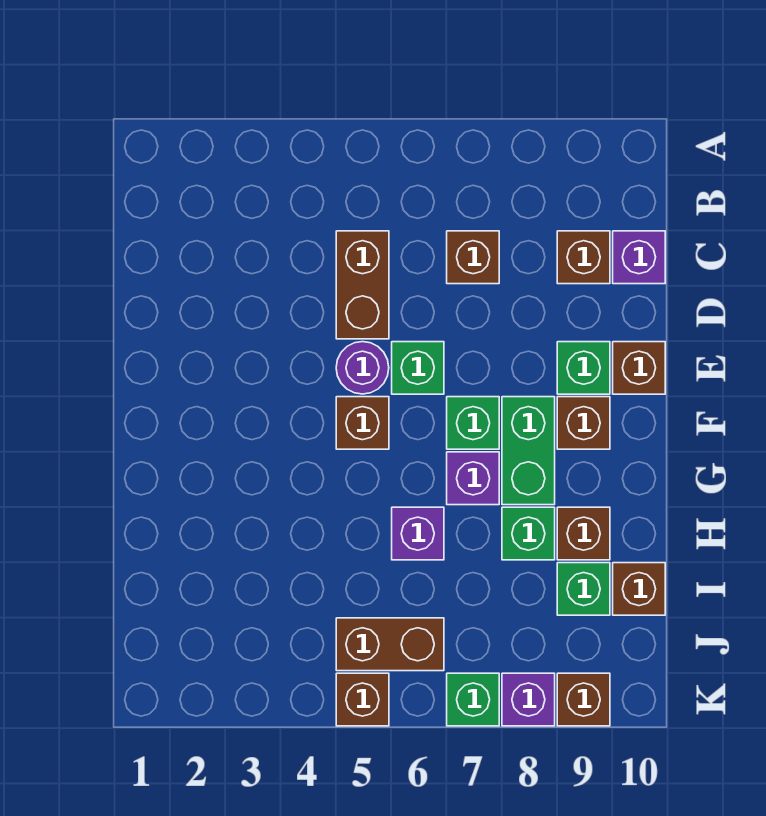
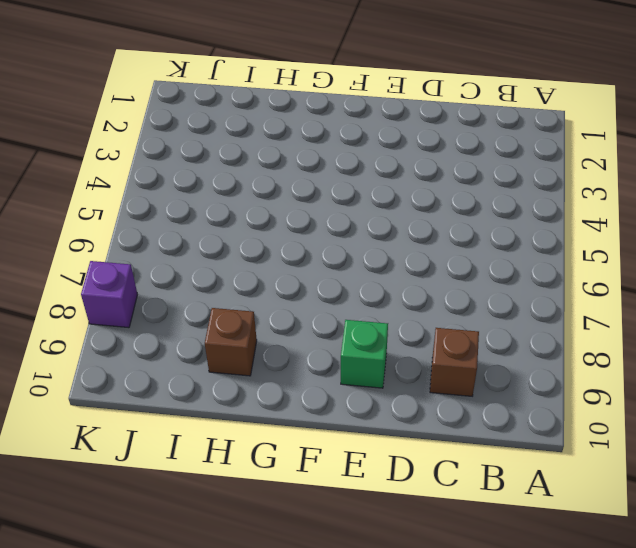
none -> brown brick C5:D5 level 1
none -> brown brick C7 level 1
none -> purple brick C10 level 1

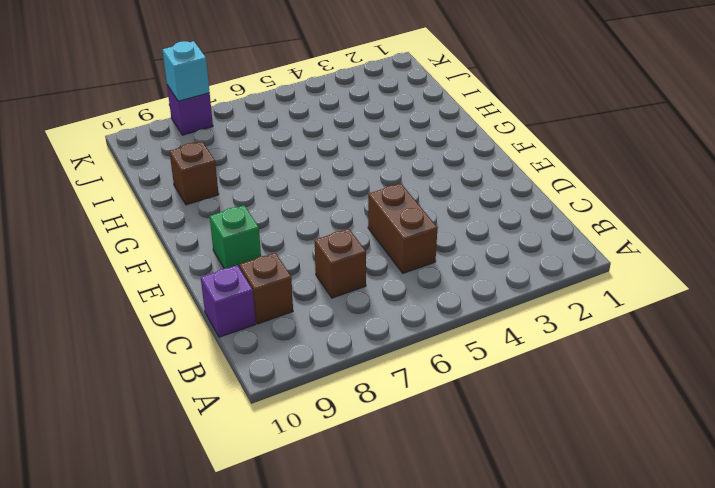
cyan brick K8 level 2 -> none
none -> purple round brick E5 level 1
none -> green brick E6 level 1
none -> brown brick E10 level 1

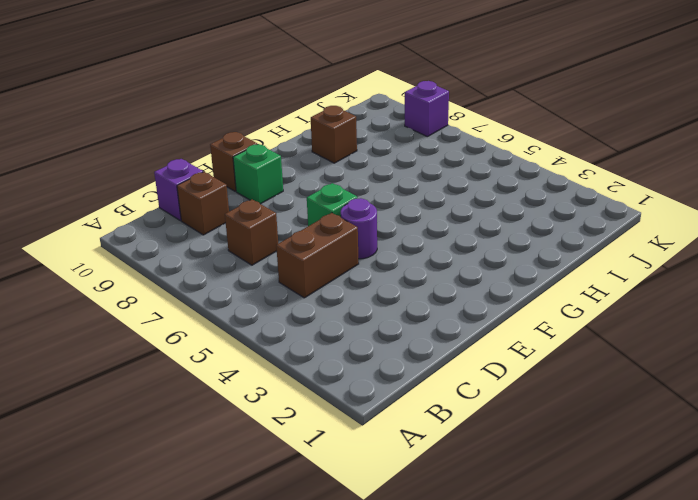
none -> brown brick F5 level 1
none -> green brick F7 level 1
none -> green brick F8:G8 level 1

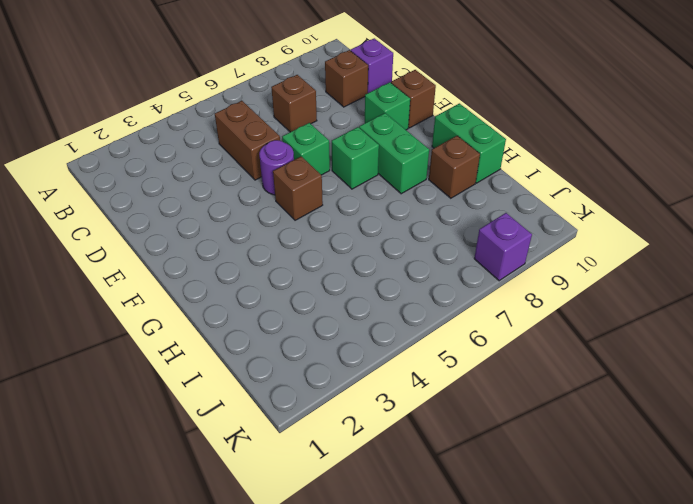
green brick G10:H10 level 1 -> none
none -> brown brick F9 level 1
none -> purple brick G7 level 1
none -> purple brick H6 level 1

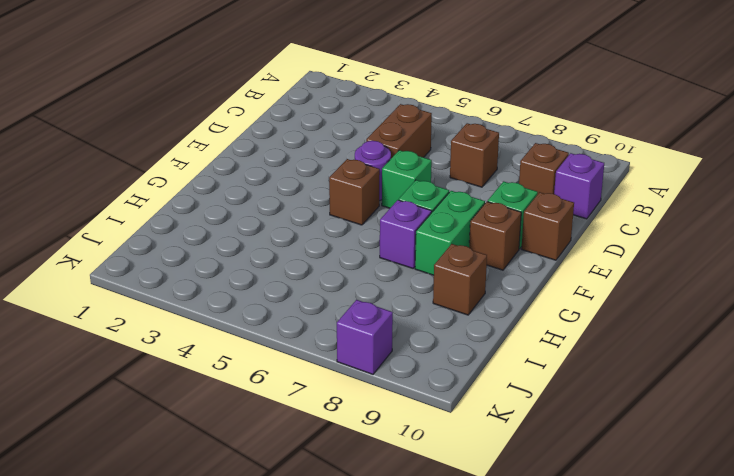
none -> purple brick H6 level 1
none -> green brick H8 level 1
none -> green brick I9 level 1

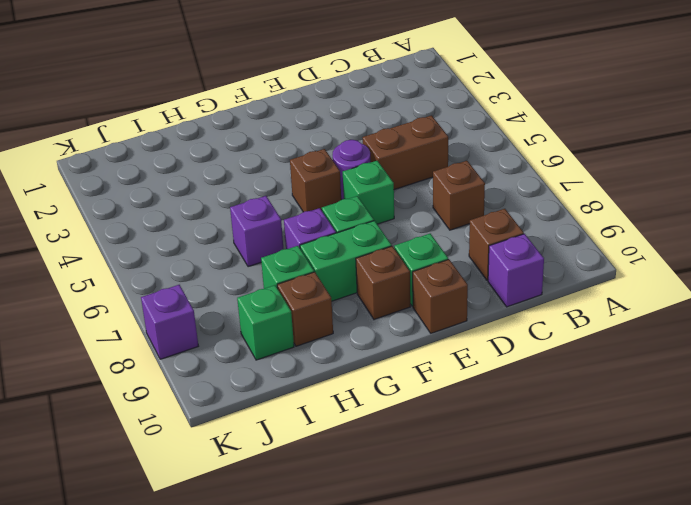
none -> brown brick I10 level 1
none -> brown brick J5:J6 level 1
none -> brown brick K5 level 1

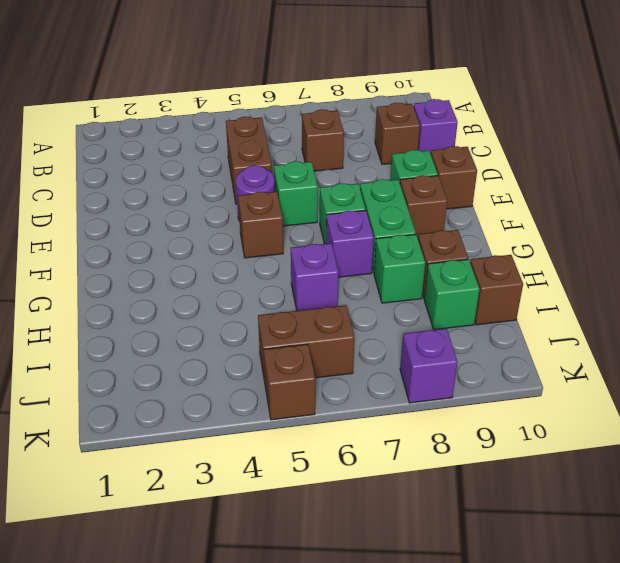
none -> green brick K7 level 1
none -> brown brick K9 level 1

